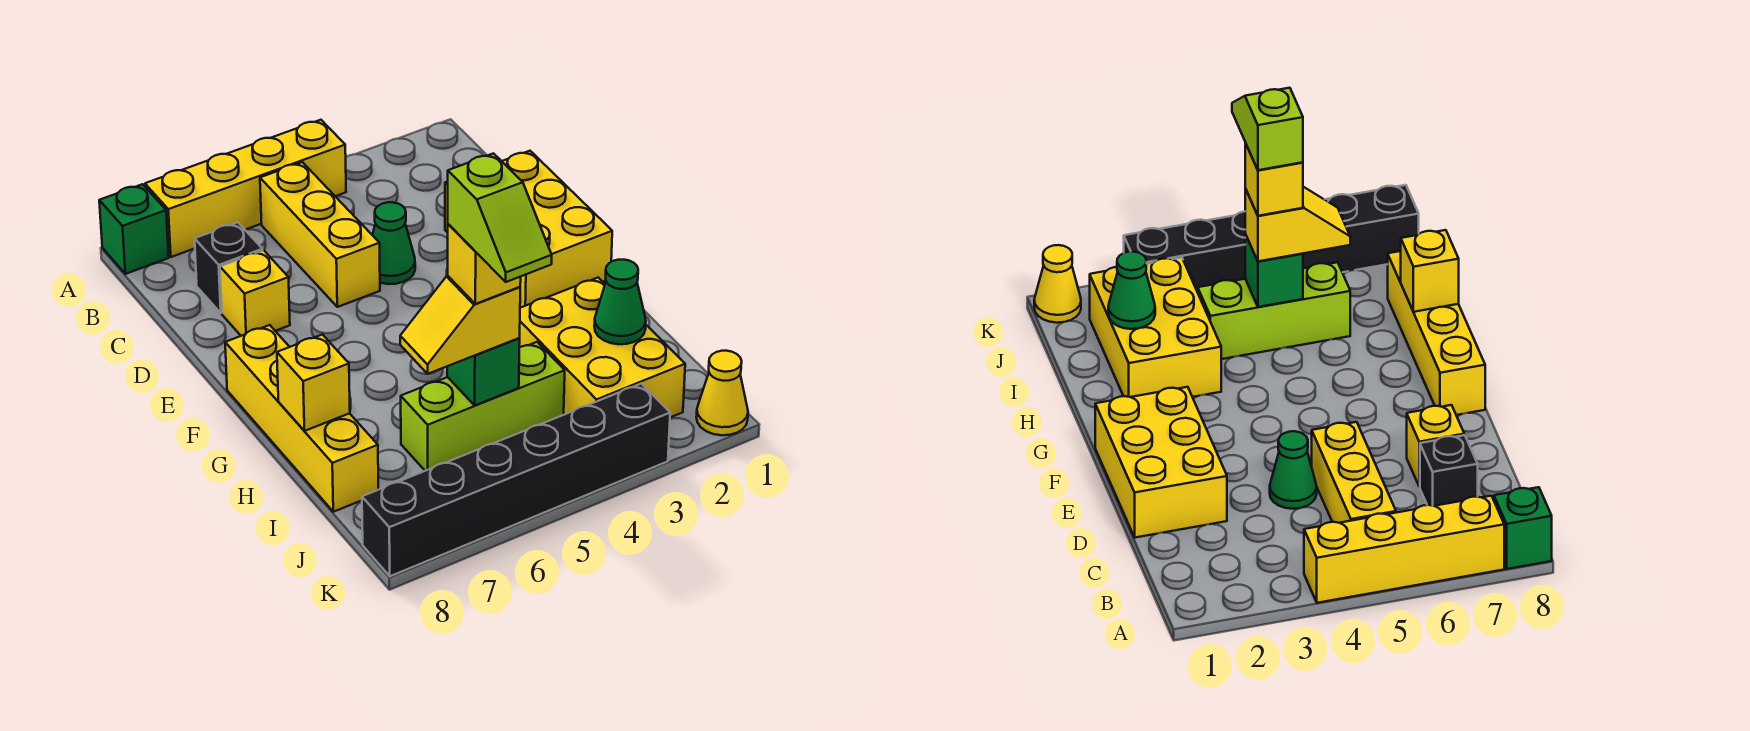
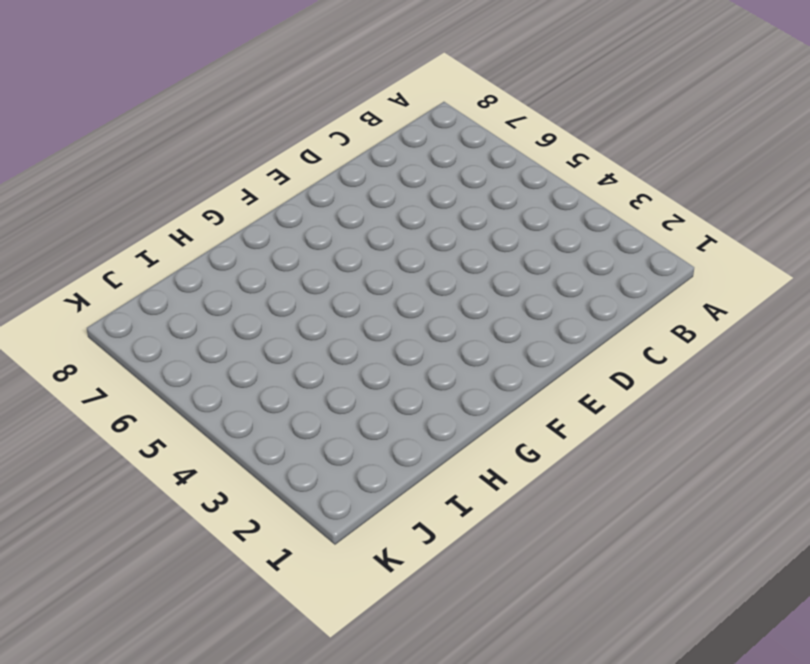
none -> yellow brick A4:A7 level 1
none -> green brick A8 level 1
none -> yellow brick B5:D5 level 1

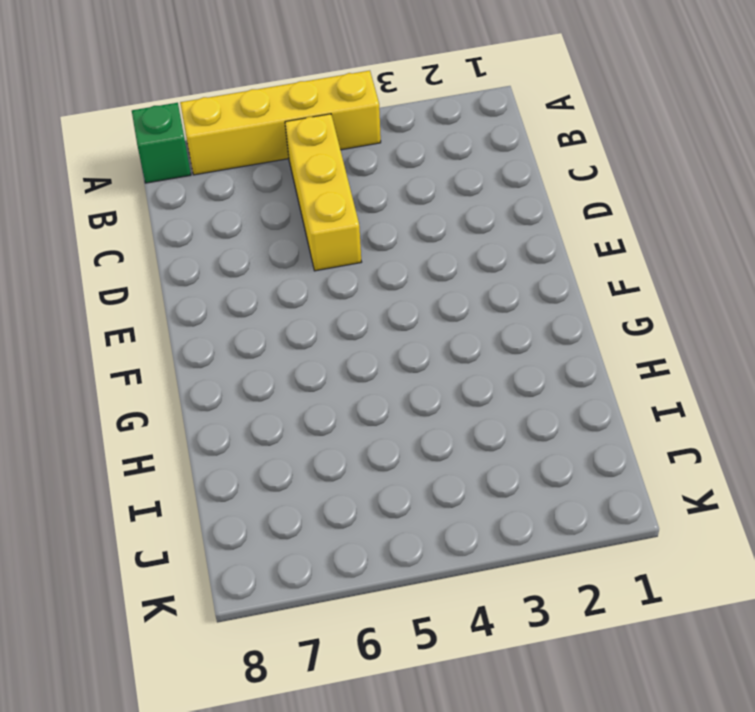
none -> black brick C7 level 1
none -> yellow brick D1:F2 level 1
none -> green cone D4 level 1

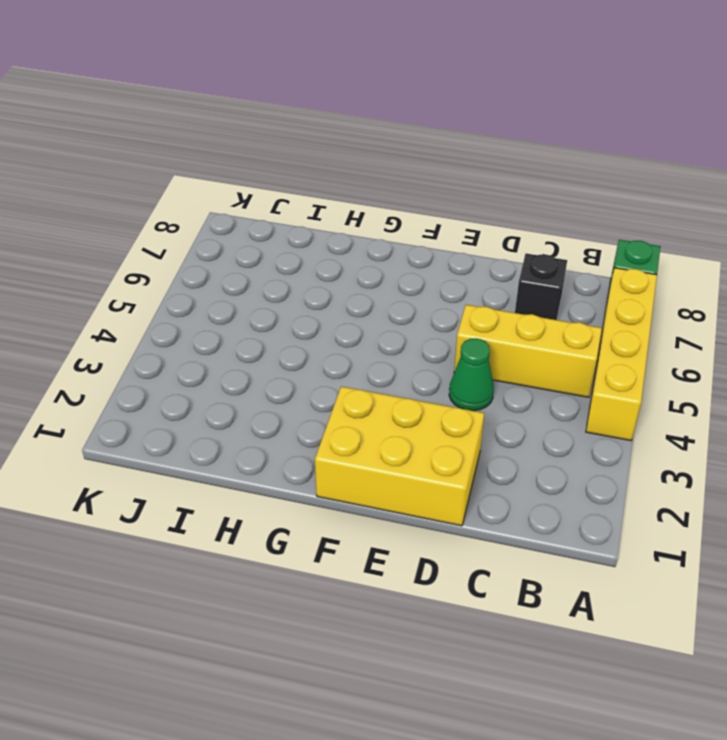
none -> yellow brick D7 level 1
none -> yellow brick F8:I8 level 1
none -> yellow brick H2:J3 level 1

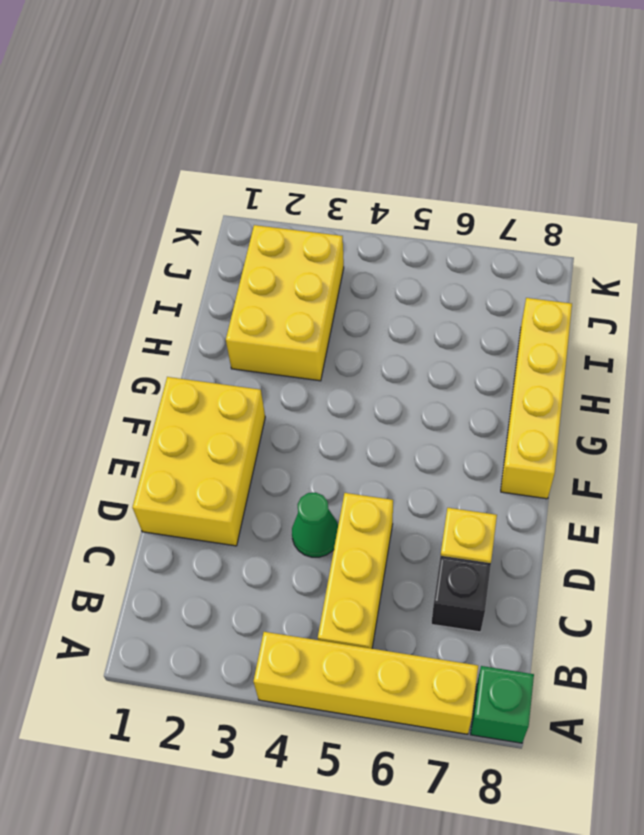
none -> lime brick I4:I6 level 1
none -> yellow cone K1 level 1
none -> black brick K3:K8 level 1

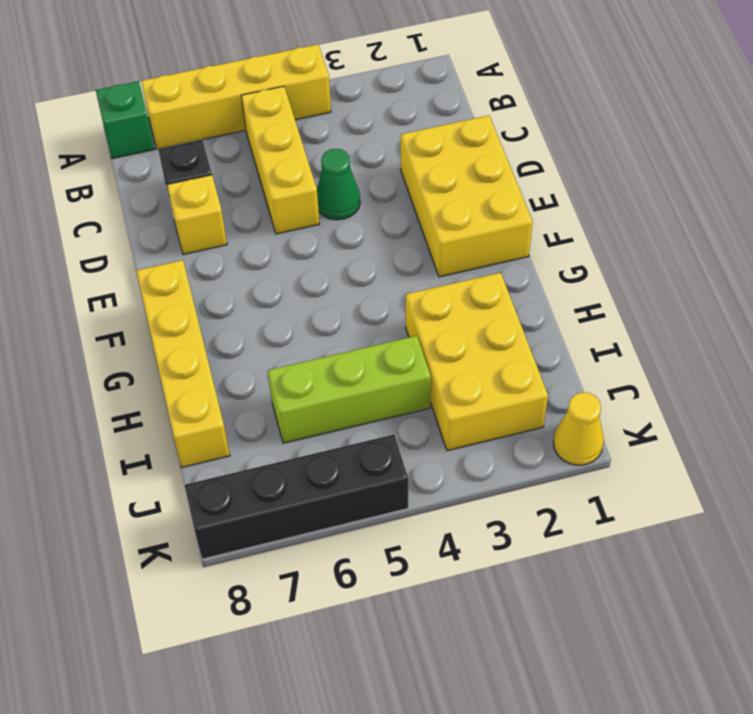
black brick K5:K8 level 1 -> black brick K3:K8 level 1
none -> yellow brick H8 level 2
none -> green cone I2 level 2
none -> green brick I5 level 2

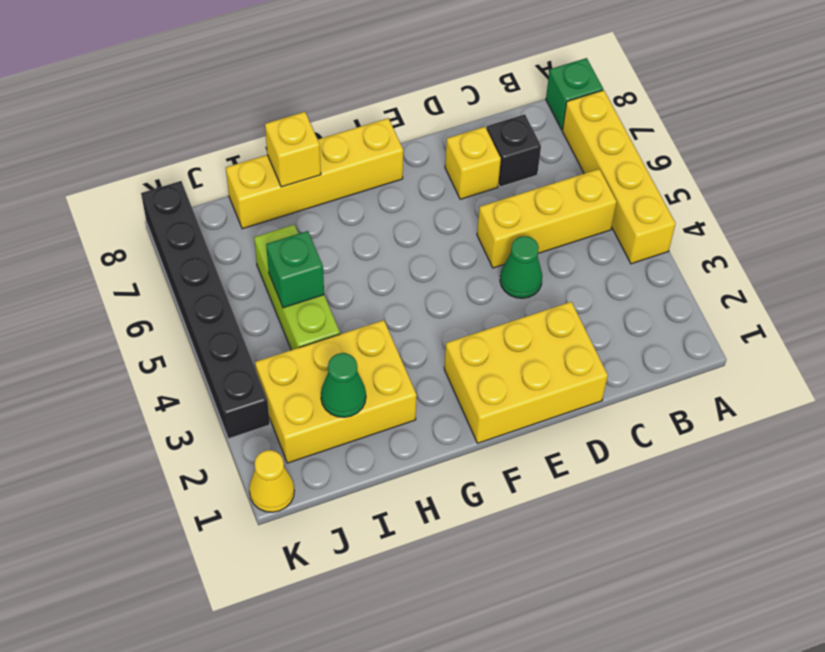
none -> yellow slope I5:I6 level 3 top 5
none -> yellow brick I5 level 4
none -> lime slope I5:J5 level 5 top I

